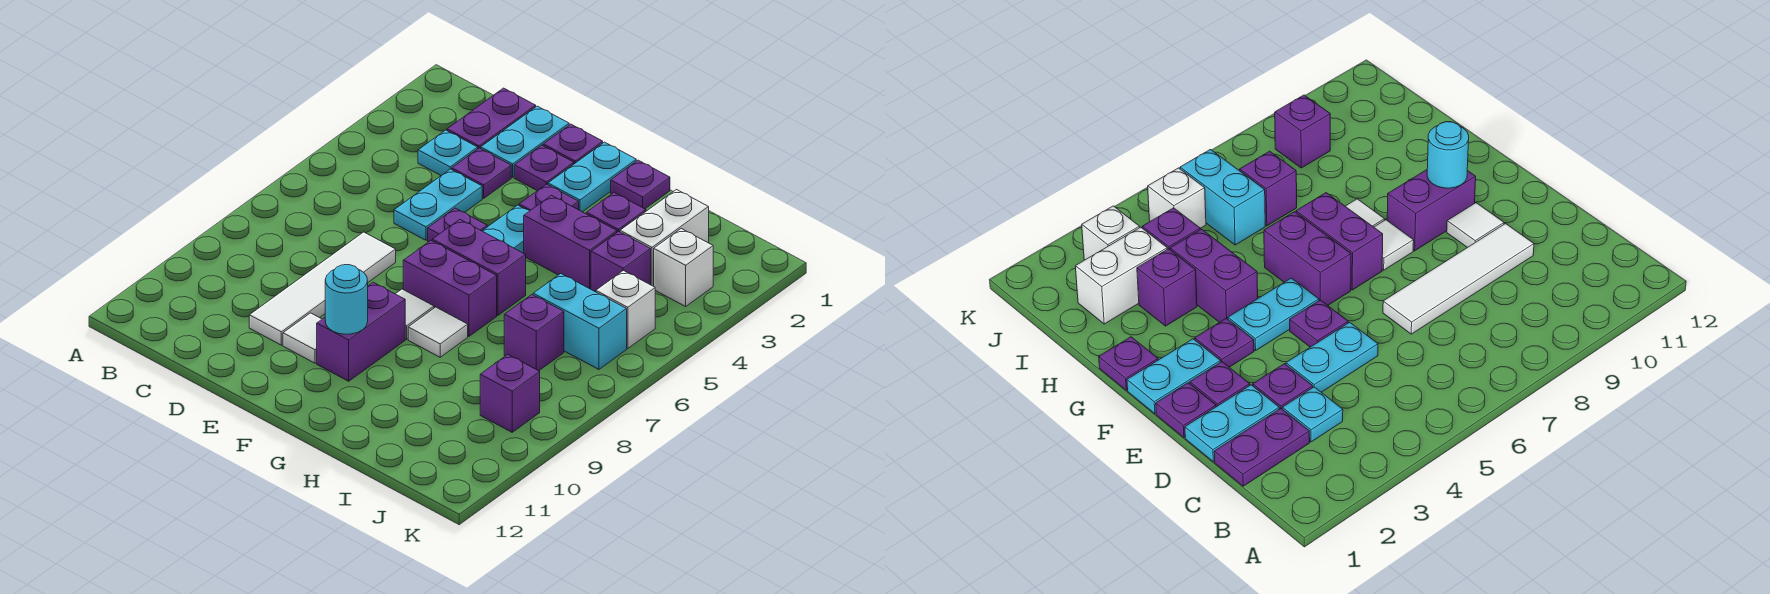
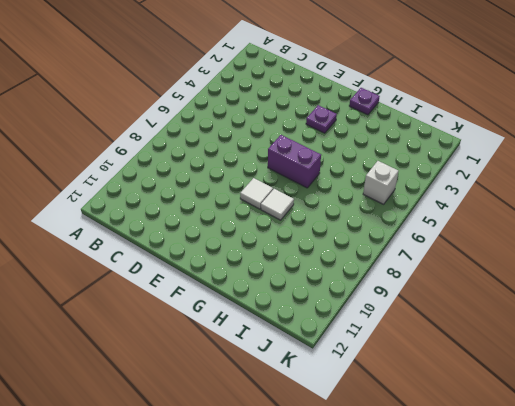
none -> purple plate C1:C2 level 1
none -> cyan plate C3 level 1
none -> cyan plate D1:D2 level 1

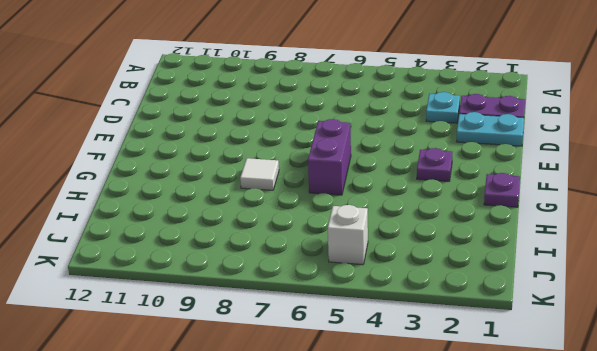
none -> purple plate D3 level 1
none -> cyan plate D4:D5 level 1
none -> white tile D7:D10 level 1

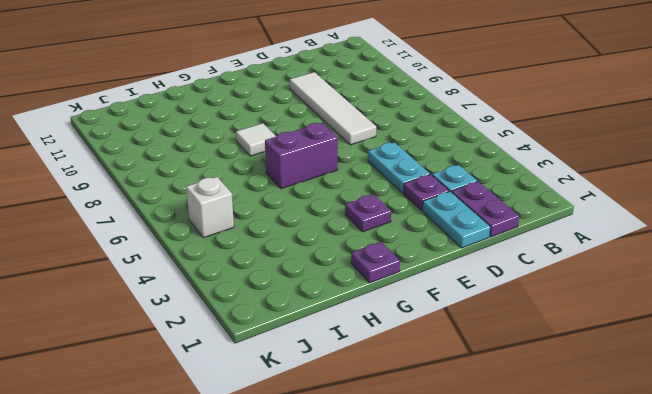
none -> purple plate E1 level 1
none -> purple plate E2 level 1
none -> purple plate E5 level 1

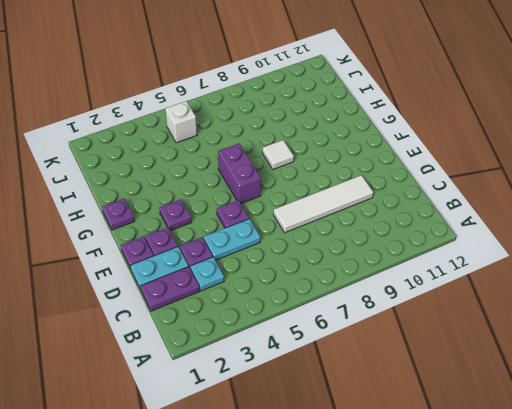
none -> white tile E10 level 1
none -> cyan plate F1:F2 level 1
none -> cyan plate F4:F5 level 1

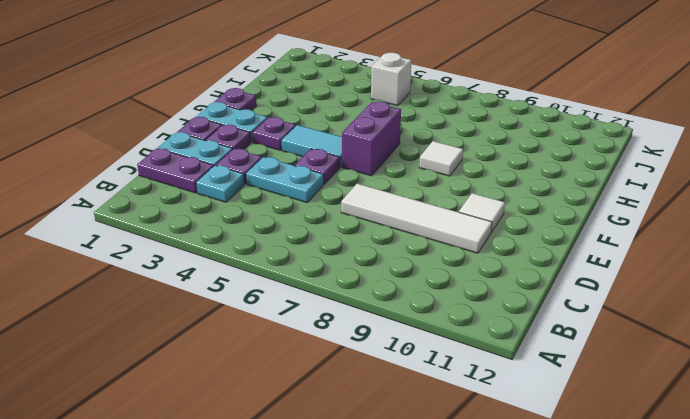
cyan tile F4:F5 level 1 -> cyan plate F4:F5 level 1
none -> purple brick F7:G7 level 1
none -> white tile F8 level 1
none -> purple brick F9:F10 level 1

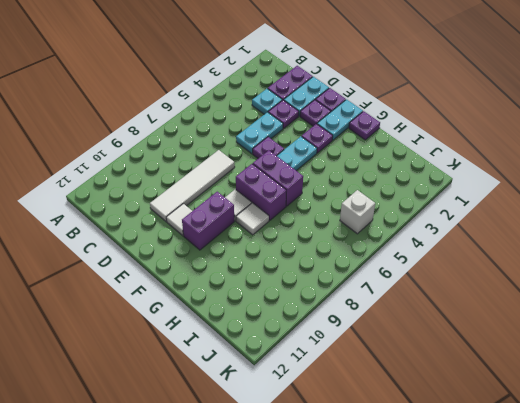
none -> purple brick G4:H4 level 1
none -> purple brick H3 level 1
none -> white brick I2:I3 level 1

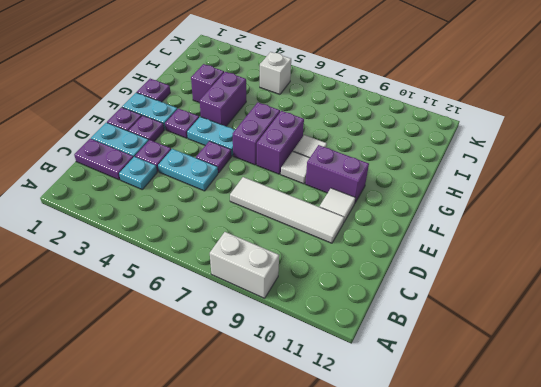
white brick A8:A9 level 1 -> white brick I2:I3 level 1
none -> purple brick I4 level 1
none -> cyan brick I6:J6 level 1
none -> purple brick I7 level 1

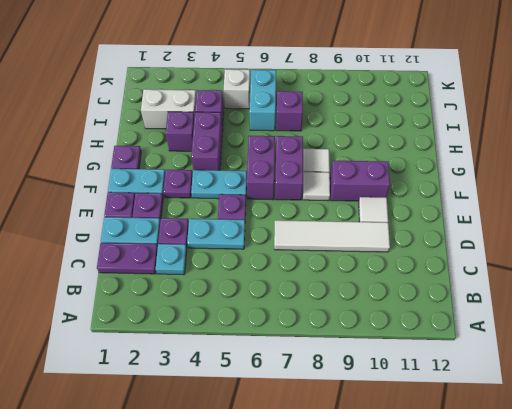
none -> white brick J3 level 1
none -> purple brick J9 level 1
none -> cyan round brick F10 level 2

